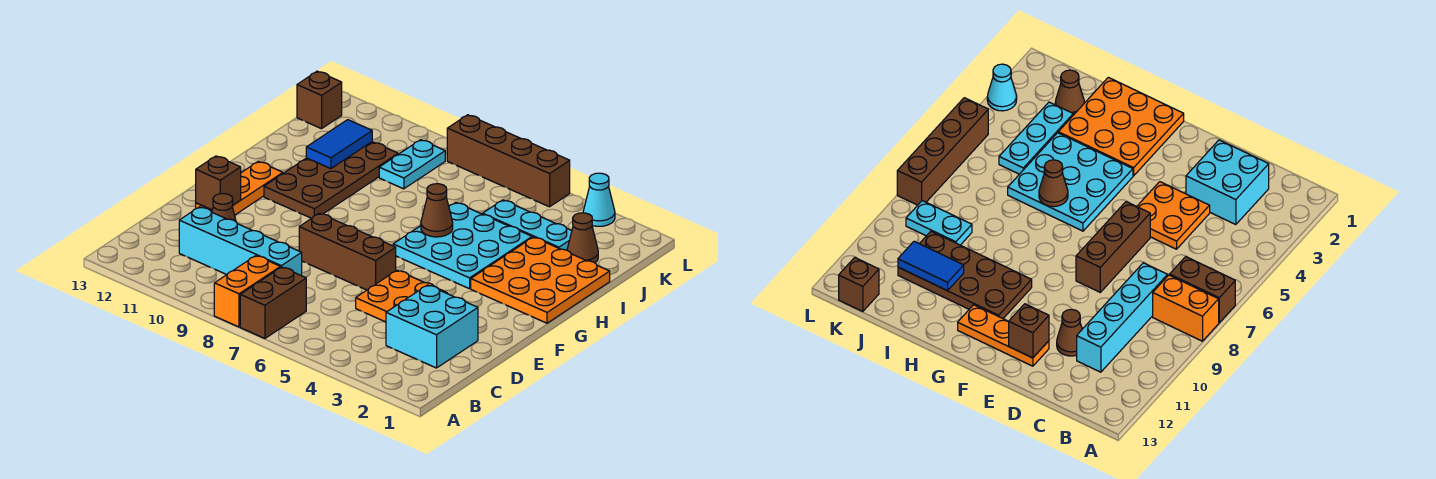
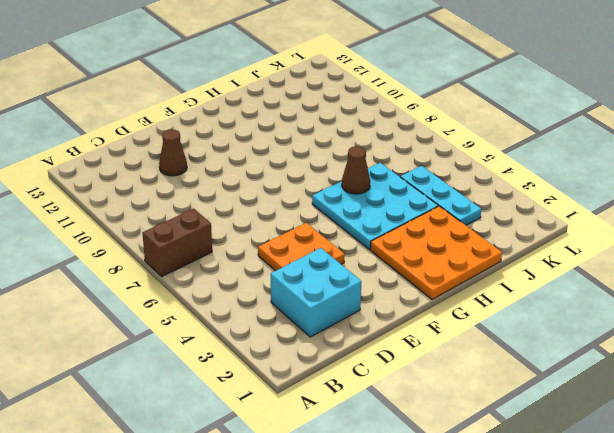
none -> orange brick A8:B8 level 1
none -> cyan brick C8:C11 level 1
none -> brown brick E6:E8 level 1

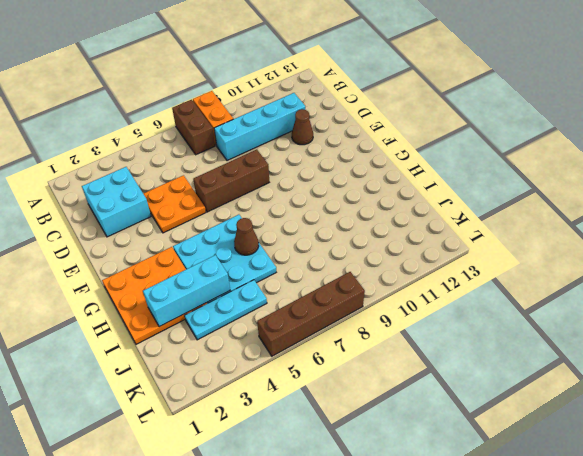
cyan brick I2:I4 level 2 -> none
none -> orange plate E12:G12 level 1
none -> brown plate G10:J11 level 1
none -> brown cone J2 level 1

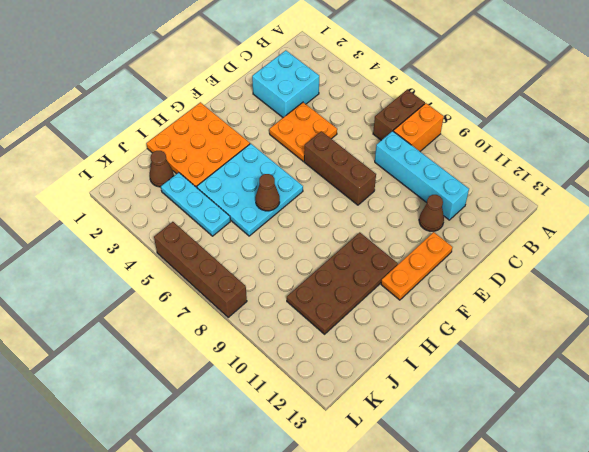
none -> cyan plate J9:K9 level 1
none -> brown brick K13 level 1
none -> cyan cone L3 level 1

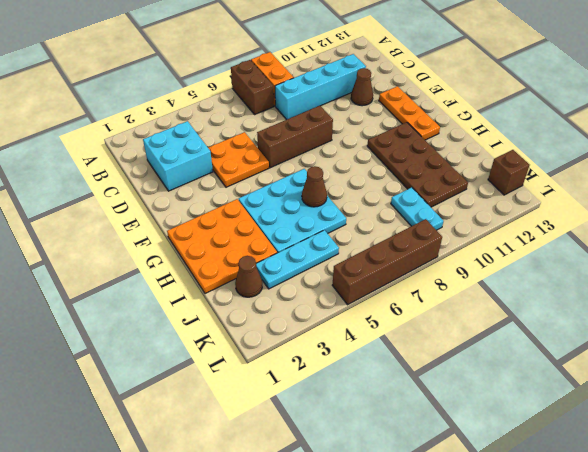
none -> cyan cone L3 level 1
none -> brown brick E12 level 2
none -> blue tile I11:J11 level 2

